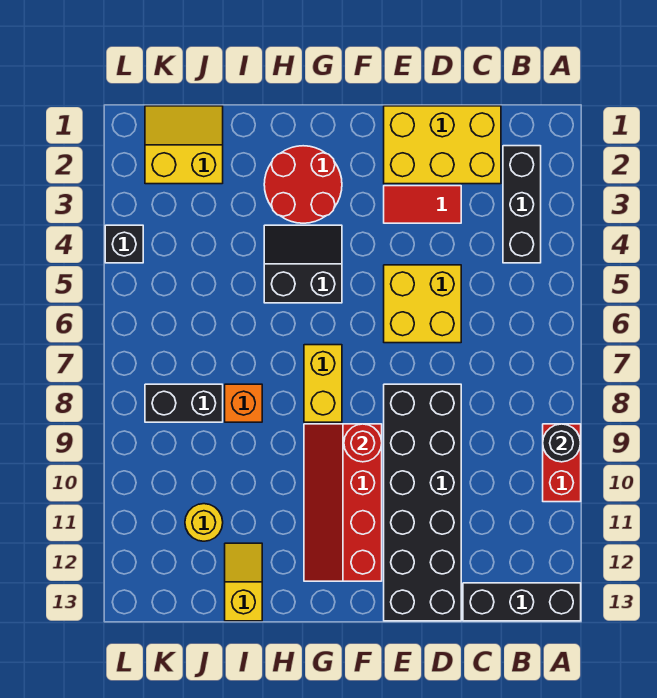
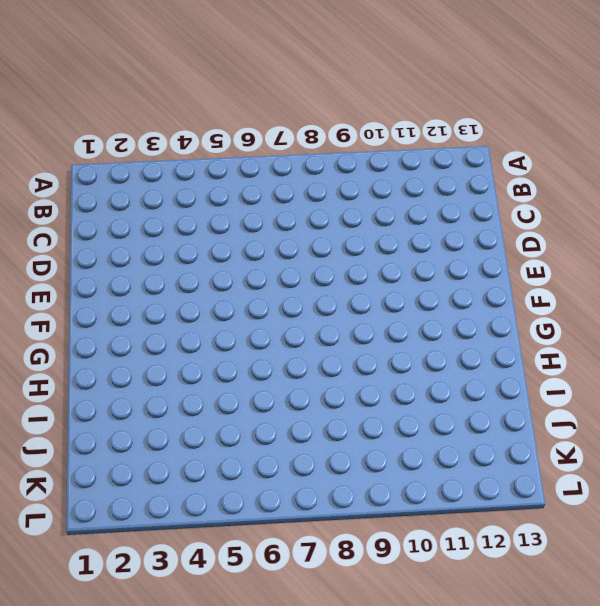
none -> red brick A9:A10 level 1
none -> black brick A13:C13 level 1
none -> black brick B2:B4 level 1

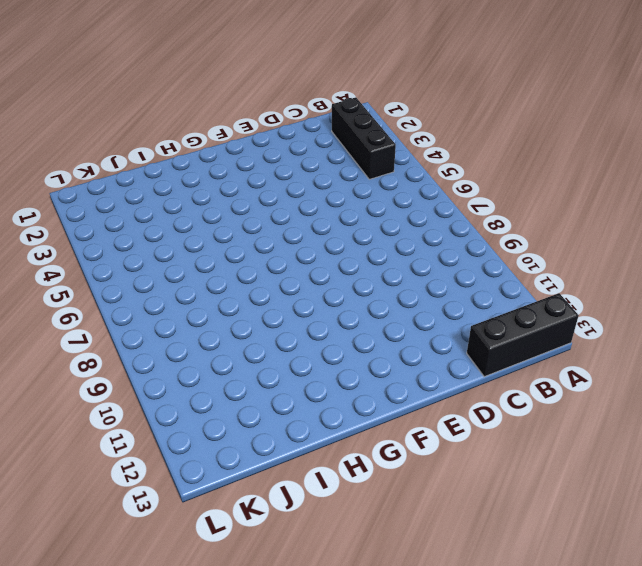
none -> red brick A9:A10 level 1
none -> yellow brick C1:E2 level 1
none -> red tile D3:E3 level 1

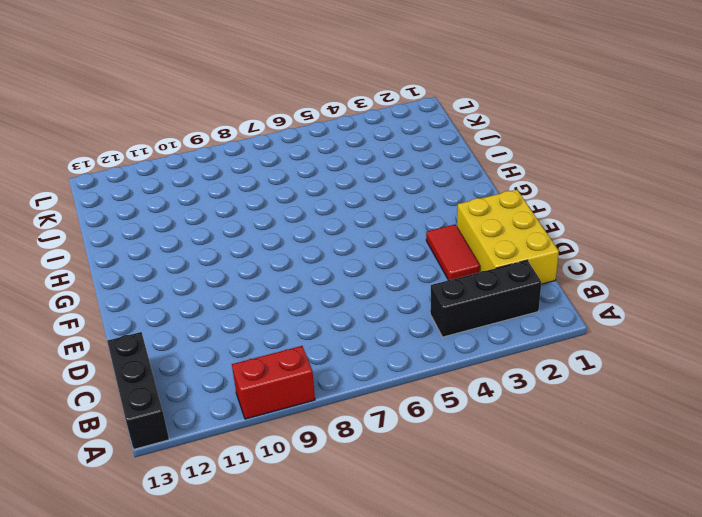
none -> yellow brick D5:E6 level 1
none -> black brick D8:E13 level 1
none -> red slope F9:G12 level 1 top F

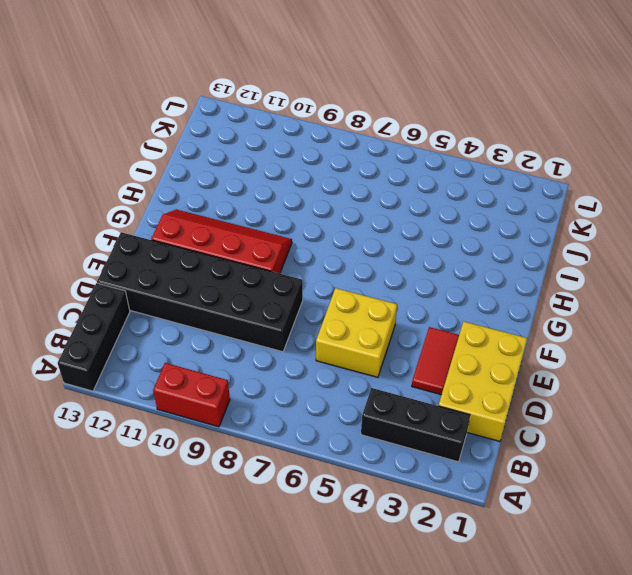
none -> red round brick G2:H3 level 1
none -> black slope G4:H5 level 1 top 5
none -> yellow brick G7:G8 level 1

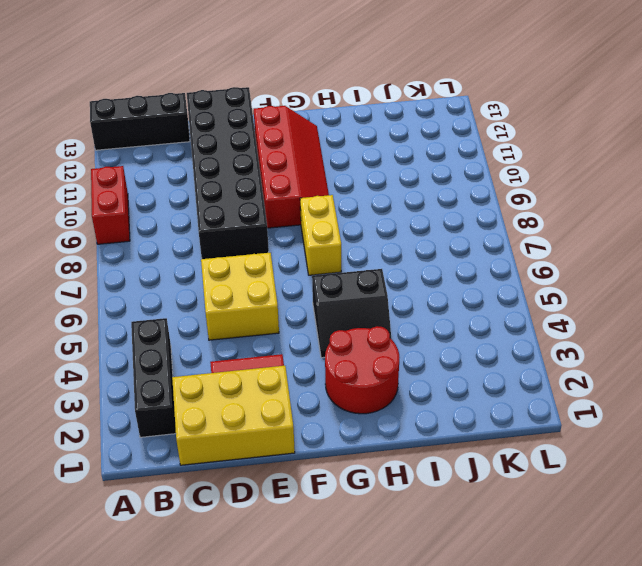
none -> orange brick I8 level 1
none -> yellow slope I12:I13 level 1 top 13
none -> yellow slope J1:K2 level 1 top 2

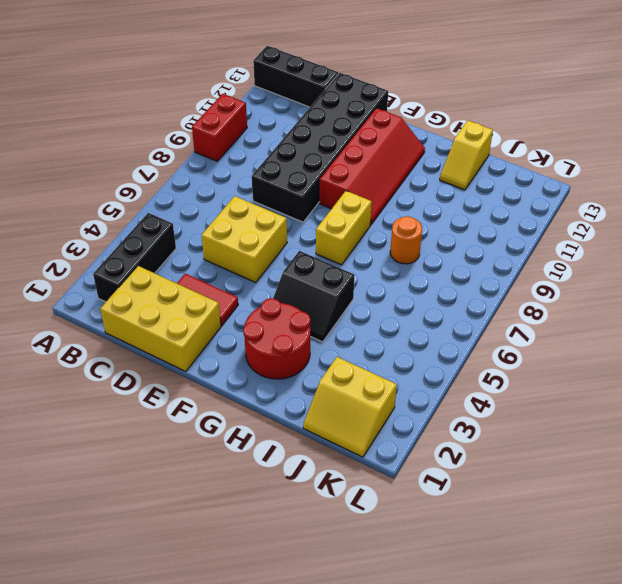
orange round brick I8 level 1 -> orange brick I8 level 1
none -> black brick J8:K8 level 1
none -> yellow round brick J11 level 1
none -> black brick L4 level 1

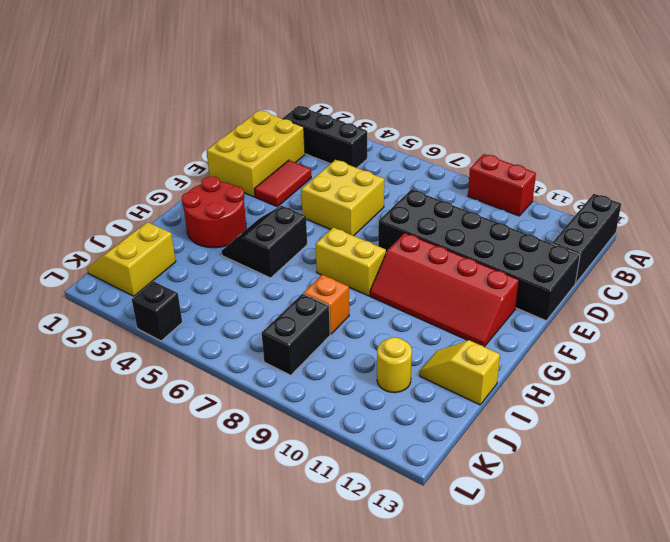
none -> black round brick A9 level 2
none -> red round brick F9 level 2

